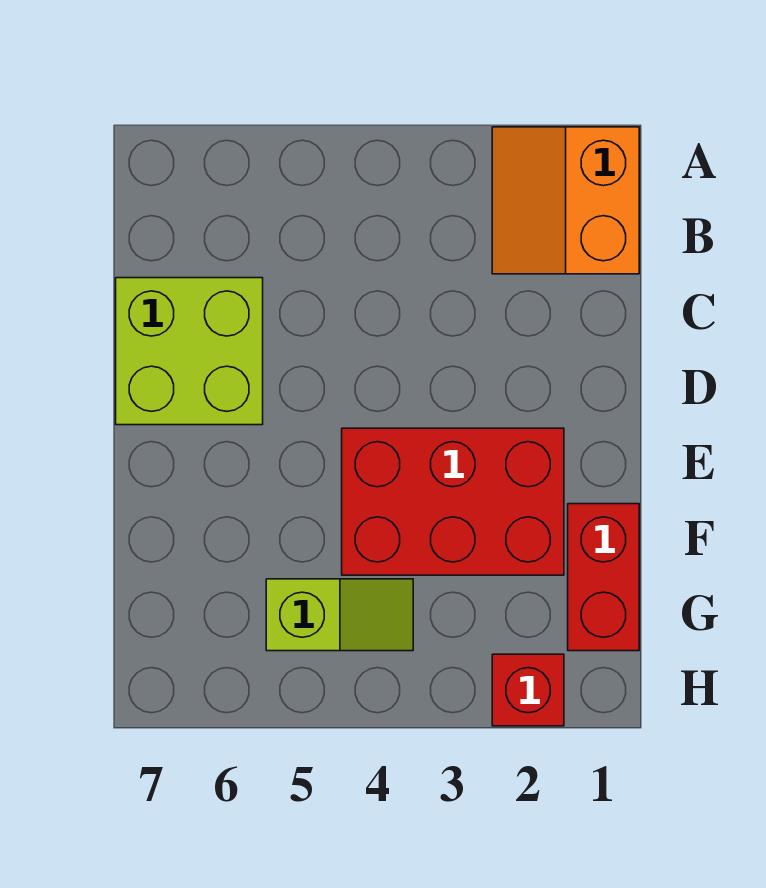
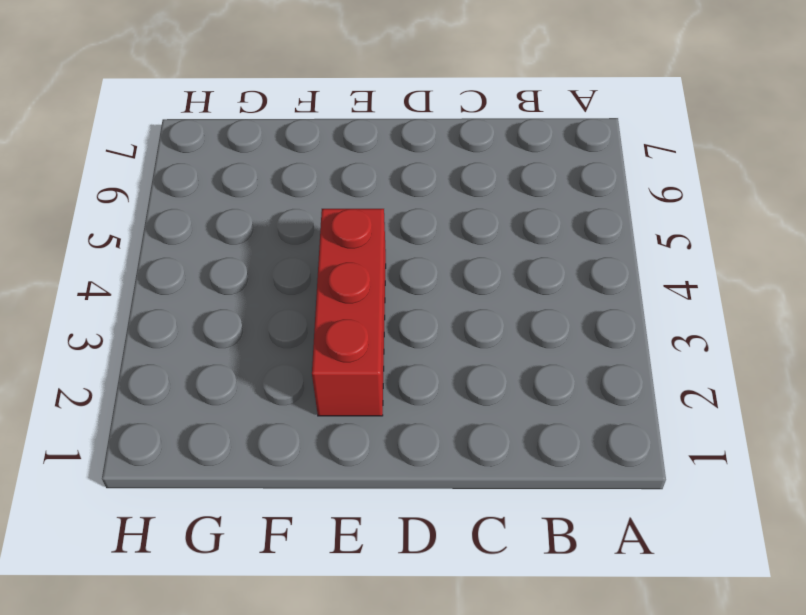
red brick E2:E4 level 1 -> red brick E2:F4 level 1
none -> orange slope A1:B2 level 1 top 1
none -> lime brick C6:D7 level 1

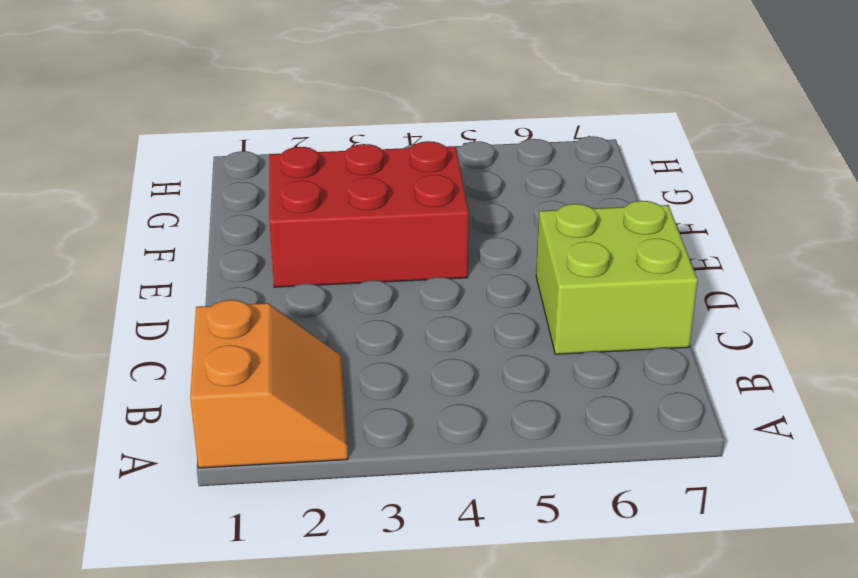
none -> red brick F1:G1 level 1
none -> lime slope G4:G5 level 1 top 5

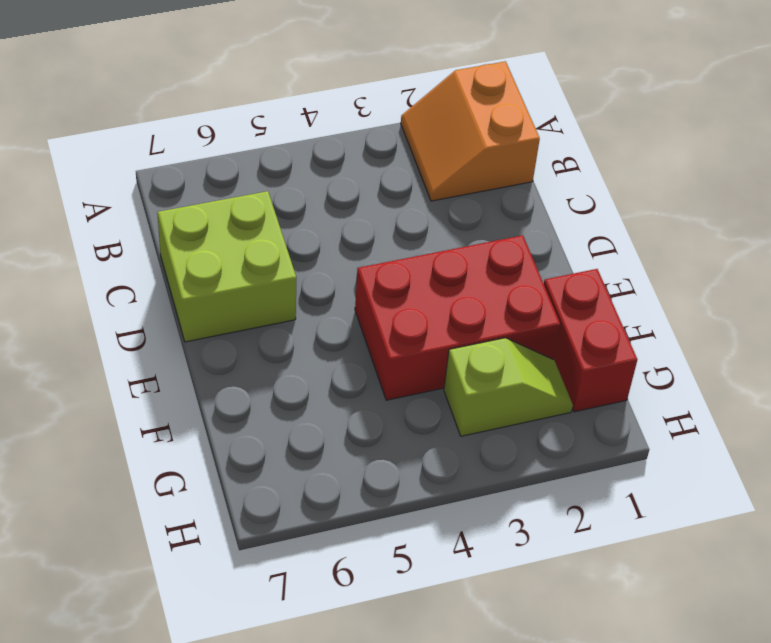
lime slope G2:G3 level 1 top 3 -> lime slope G4:G5 level 1 top 5
none -> red brick H2 level 1

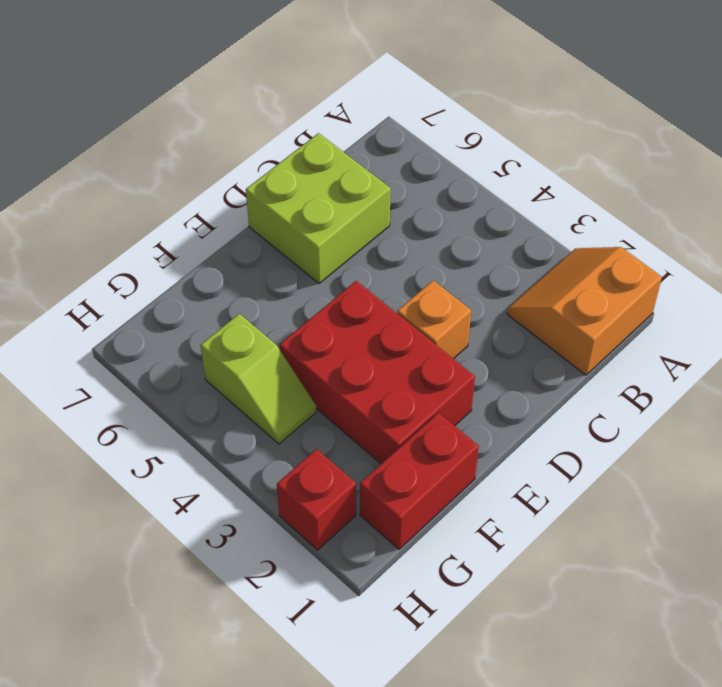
orange brick D3 level 1 -> none

